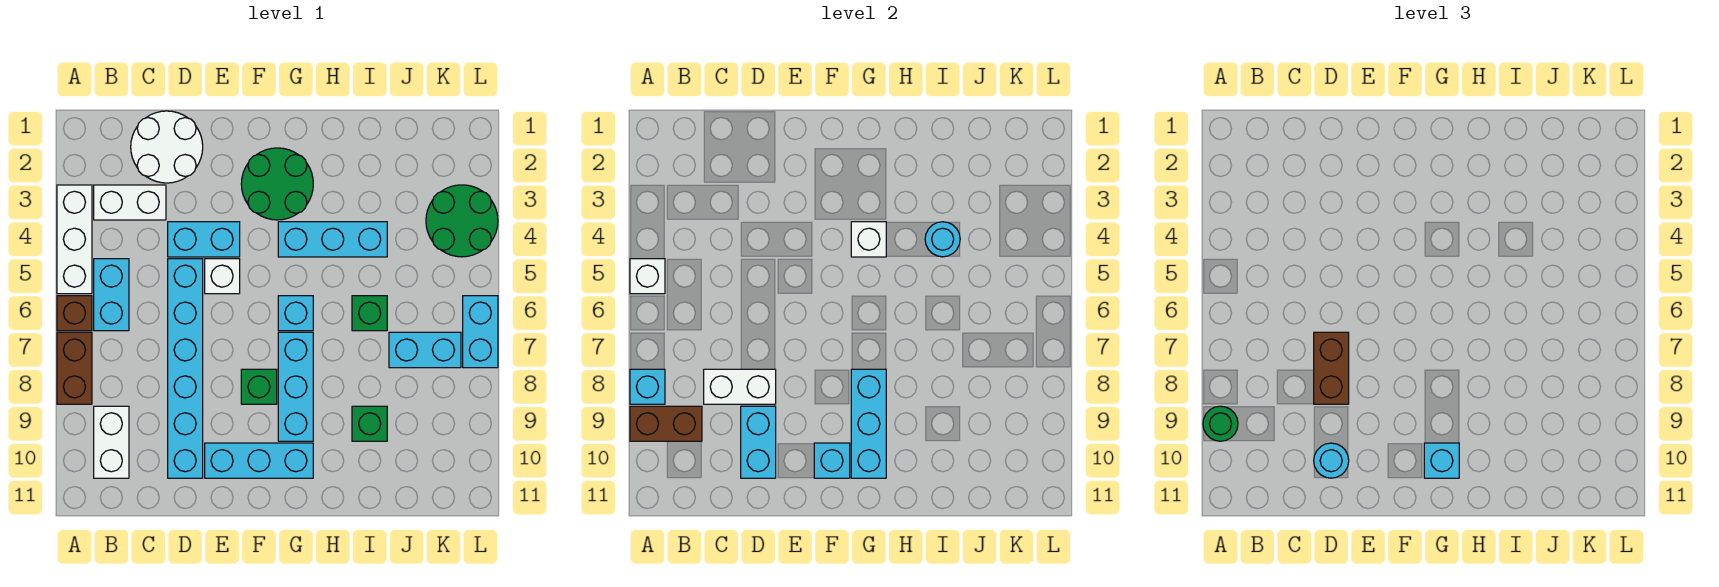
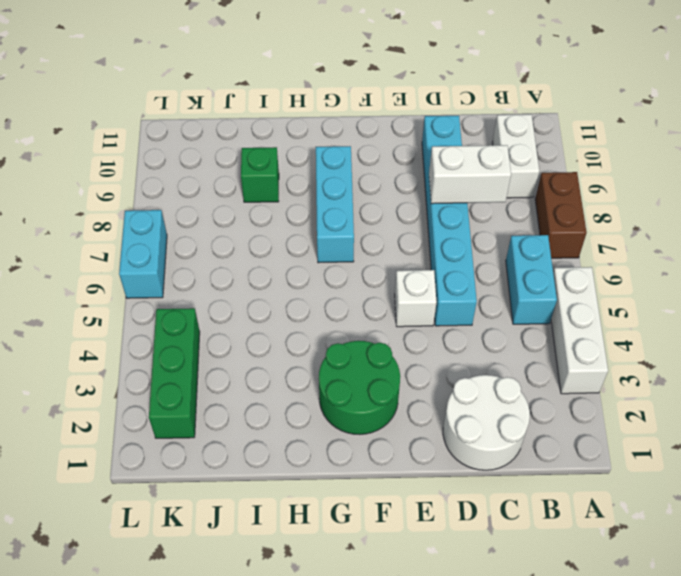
green brick K2:K4 level 1 -> green round brick K3:L4 level 1
none -> brown brick A6 level 1
none -> white brick B3:C3 level 1
none -> cyan brick D4:E4 level 1
none -> cyan brick E10:G10 level 1

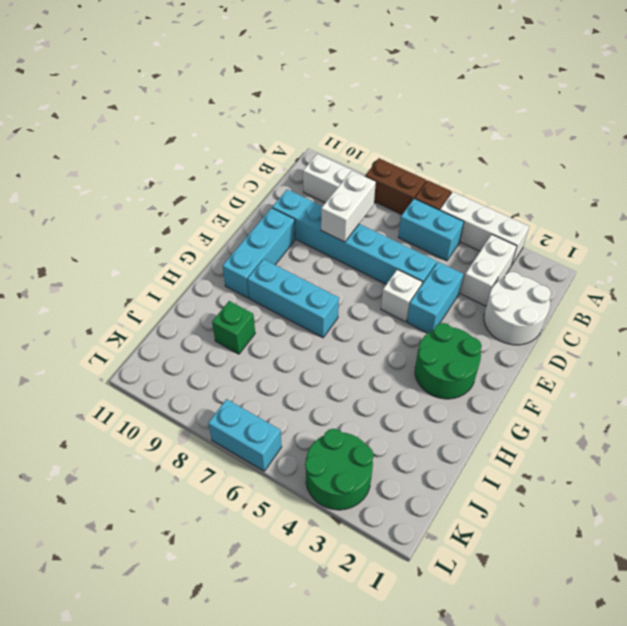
none -> green brick F8 level 1
none -> cyan brick G4:I4 level 1
none -> cyan brick G6 level 1
none -> green brick I6 level 1

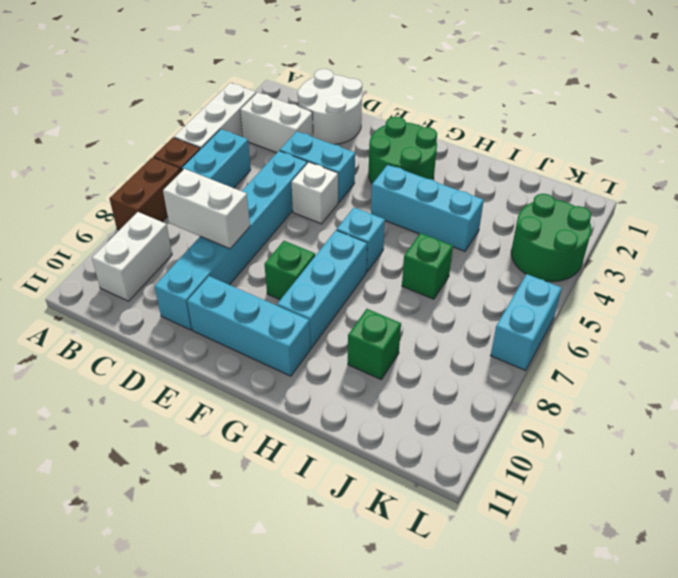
none -> cyan brick J7:K7 level 1
none -> white brick A5 level 2
none -> cyan brick A8 level 2
none -> brown brick A9:B9 level 2

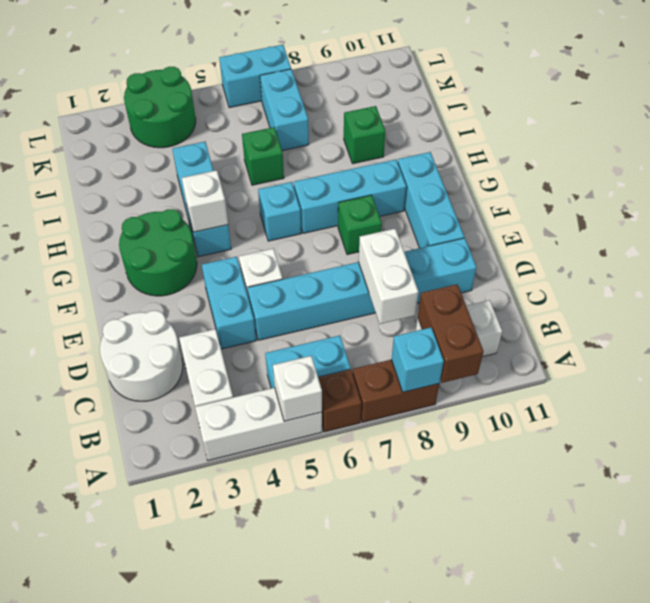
none -> cyan brick D9:D10 level 2
none -> cyan brick F10 level 2
none -> cyan brick G8:G10 level 2
none -> cyan round brick I4 level 2

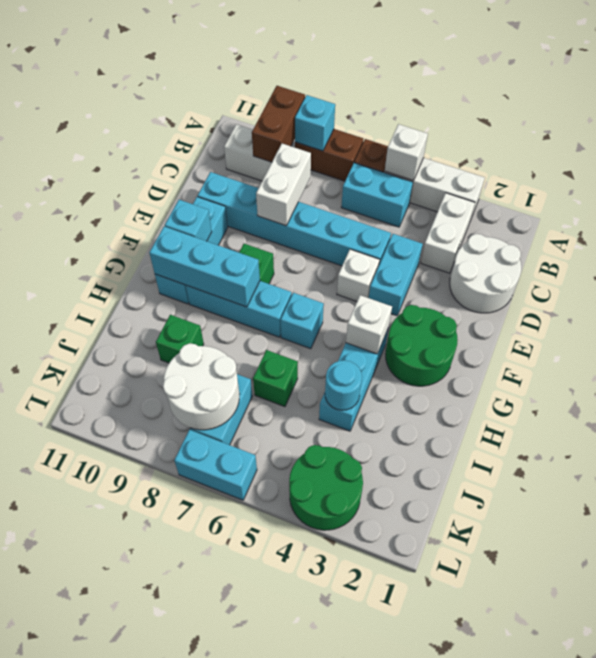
white round brick J7:K8 level 2 -> none
none -> cyan brick D9:D10 level 2
none -> green round brick A9 level 3
none -> brown brick D7:D8 level 3
none -> cyan round brick D10 level 3

